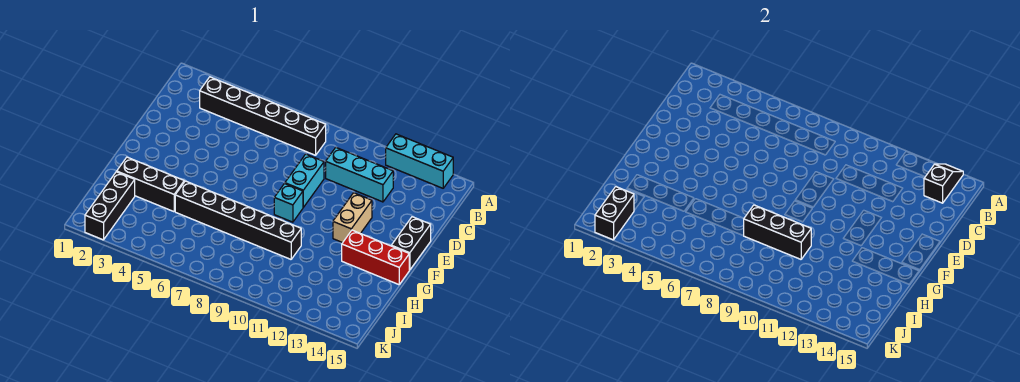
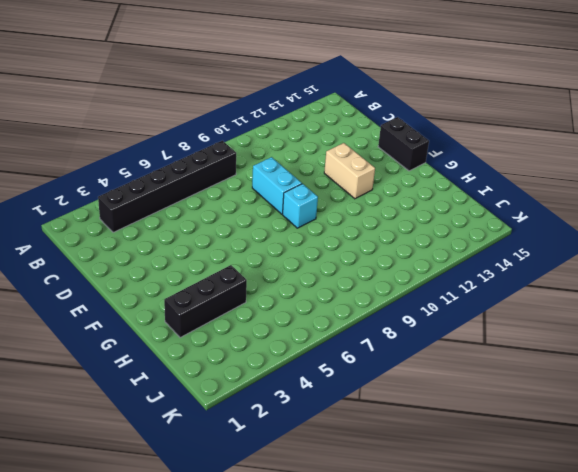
none -> cyan brick A12:A14 level 1
none -> cyan brick C10:C12 level 1
none -> red brick G13:G15 level 1

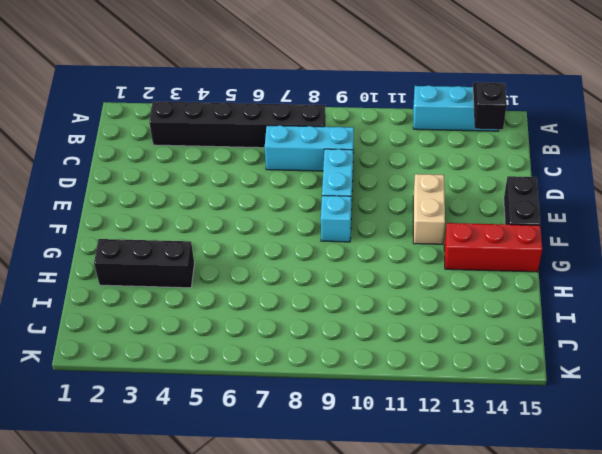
cyan brick C7:C9 level 1 -> cyan brick C10:C12 level 1
none -> black brick H5:H10 level 1
none -> black brick I2:K2 level 1
none -> black brick H8:H10 level 2

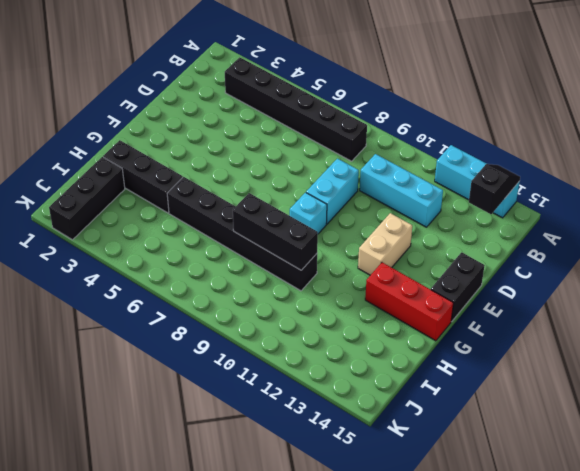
none -> black brick J2:K2 level 2

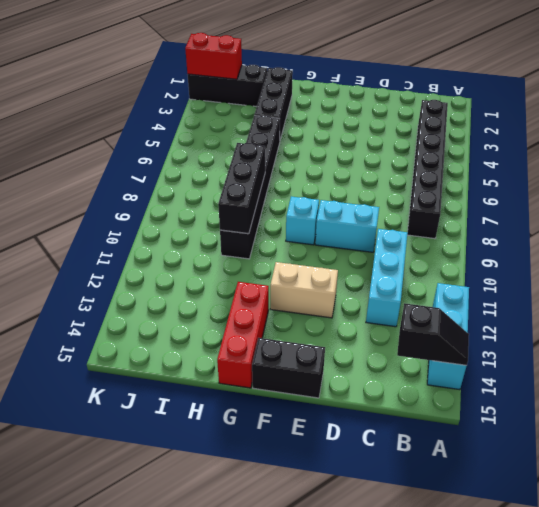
red brick J2:K2 level 2 -> black brick J2:K2 level 2

